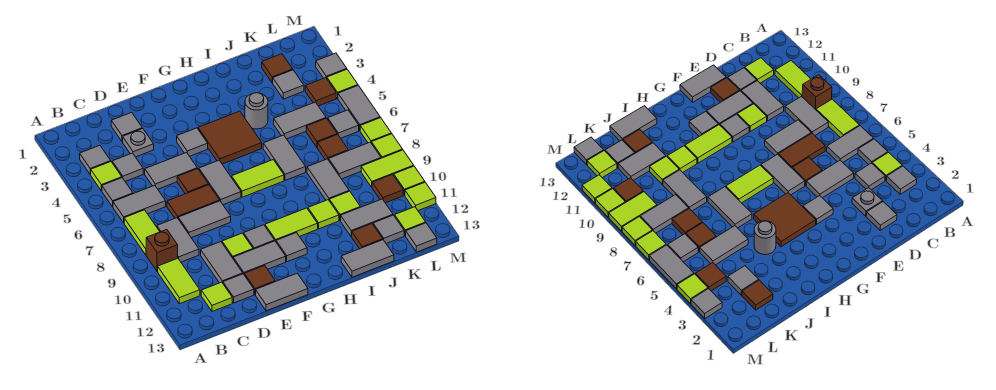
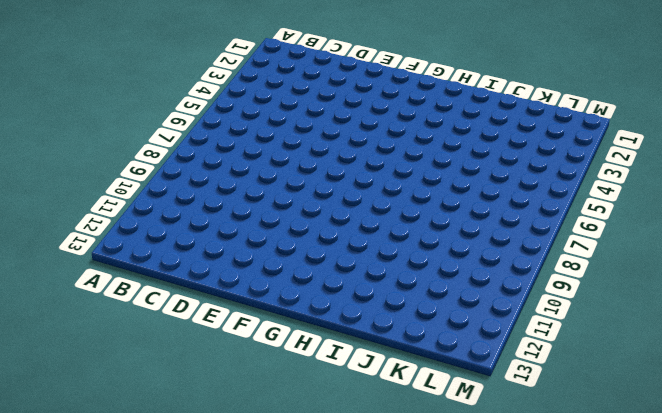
none -> grey tile B3 level 1
none -> lime tile B4 level 1
none -> grey tile B5 level 1
none -> grey tile B6:C6 level 1

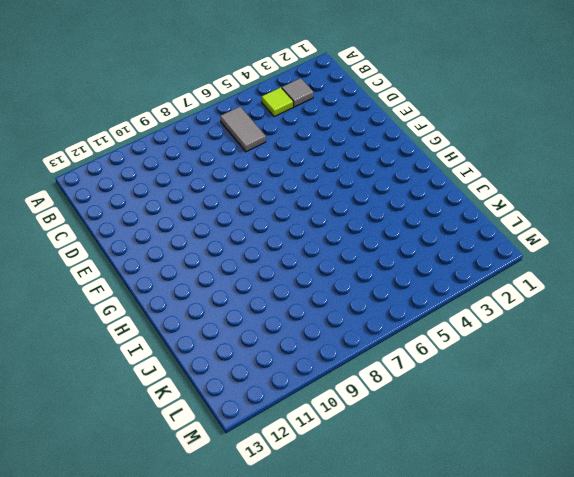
none -> grey tile B5 level 1
none -> lime tile B7:B8 level 1
none -> brown brick B9 level 1
none -> lime tile B10:B11 level 1

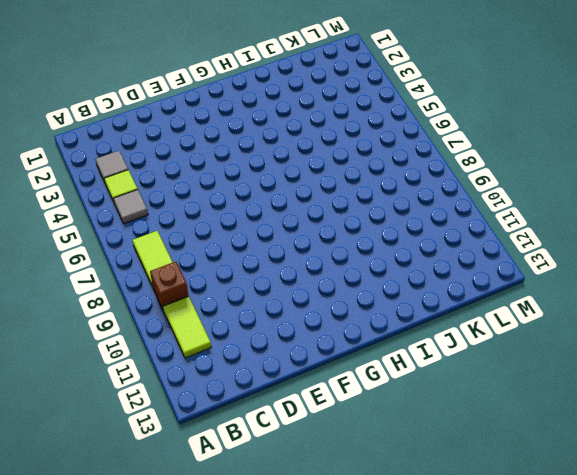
none -> grey tile B6:C6 level 1
none -> grey tile C4 level 1
none -> grey tile C8:C9 level 1
none -> lime tile C12 level 1

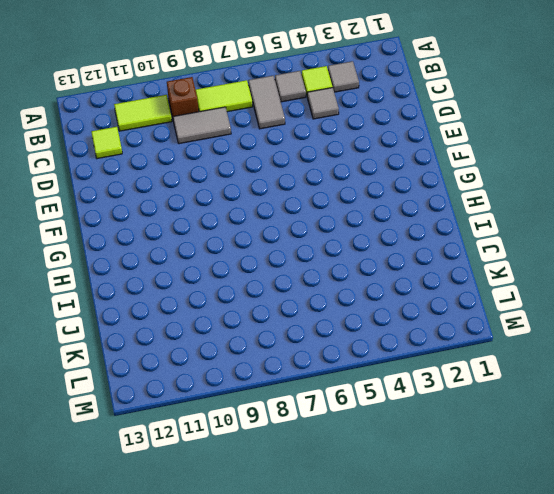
none -> grey tile D2 level 1
none -> grey plate D3 level 1
none -> grey tile D5:E5 level 1
none -> brown tile D7:E7 level 1

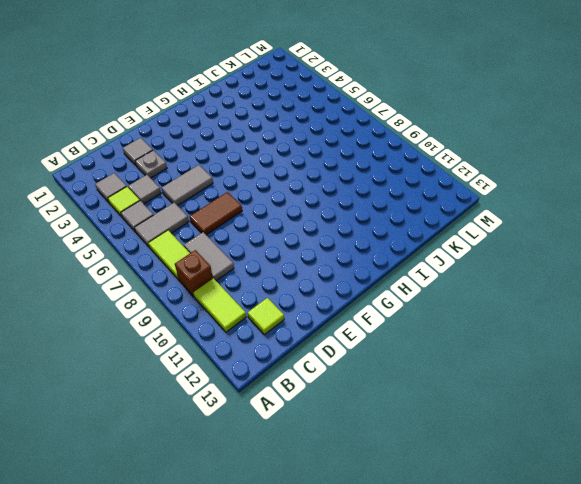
none -> grey tile D8:E8 level 1
none -> grey tile D10:D11 level 1
none -> grey tile D12 level 1
none -> brown tile E6 level 1

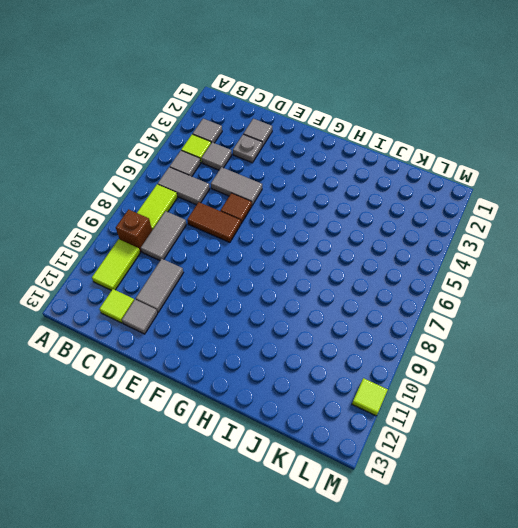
none -> grey tile D8:E8 level 1
none -> lime tile E10 level 1
none -> grey tile E11:F11 level 1
none -> brown tile E12 level 1

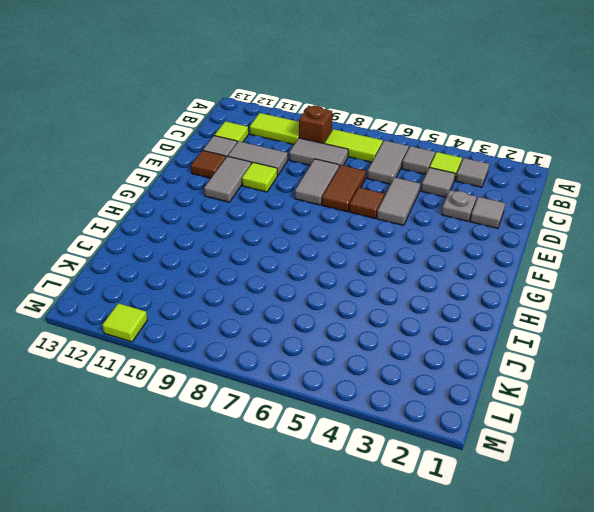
none -> grey tile E13:F13 level 1
none -> grey tile F4 level 1
none -> grey tile F6:F7 level 1
none -> grey tile F10 level 1

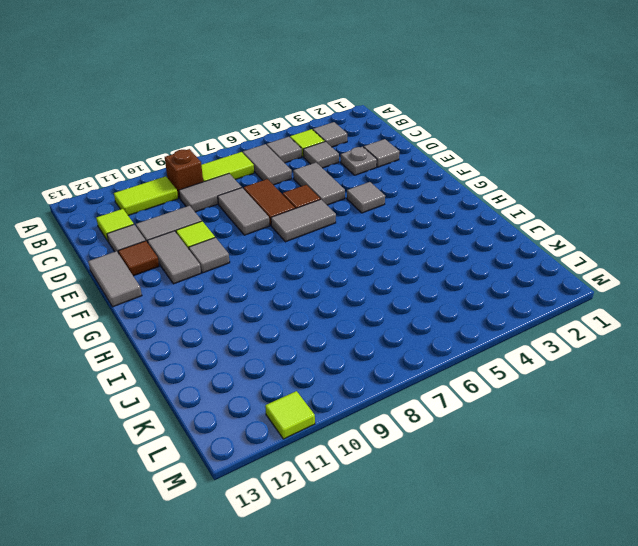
none -> brown tile G4:H5 level 1
none -> lime tile G7:H7 level 1
none -> lime tile G10:H10 level 1
none -> grey tile G11 level 1

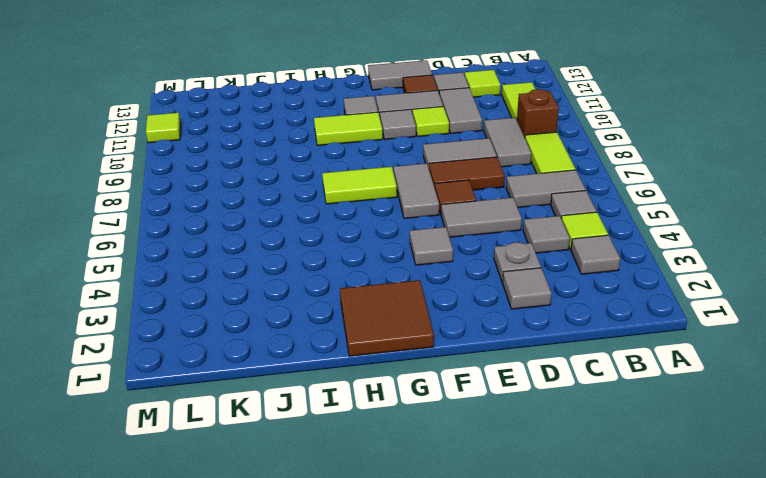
brown tile G1:H2 level 1 -> brown tile G4:H5 level 1
none -> grey round brick I4 level 1
none -> grey tile I6:I7 level 1
none -> lime tile I10 level 1
none -> grey tile I13:J13 level 1

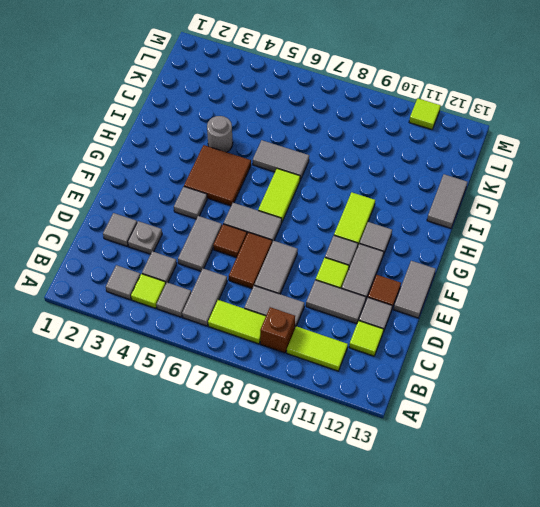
none -> lime tile I10 level 1
none -> grey tile J5:K5 level 1
none -> grey tile J8:J9 level 1
none -> lime tile J10 level 1

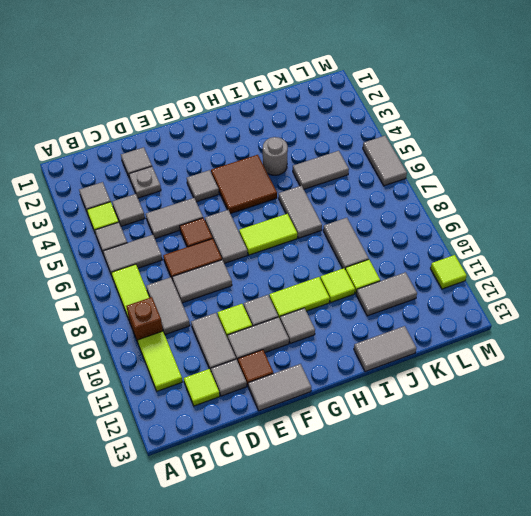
none -> brown tile J12 level 1
none -> brown tile K2 level 1
none -> grey tile K3 level 1
none -> brown tile K6 level 1

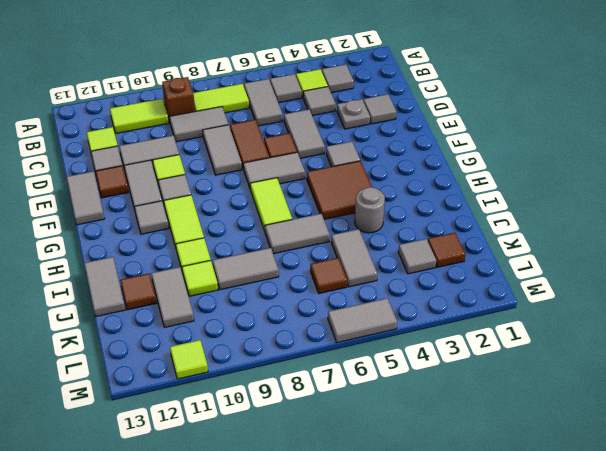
none -> brown tile K7 level 1
none -> grey tile K8:L8 level 1
none -> grey tile K12 level 1
none -> brown tile L4 level 1

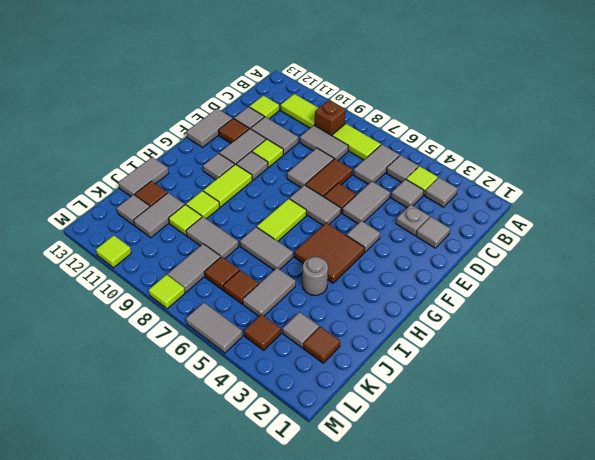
none -> grey tile L6 level 1
none -> lime tile L9:M9 level 1
none -> brown tile L10 level 1
none -> lime tile L12 level 1

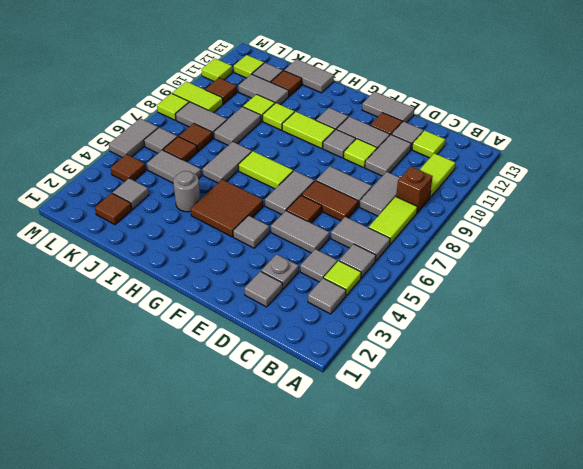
none -> grey tile L13 level 1
none -> grey tile M3 level 1
none -> lime tile M4 level 1
none -> lime tile M7 level 1

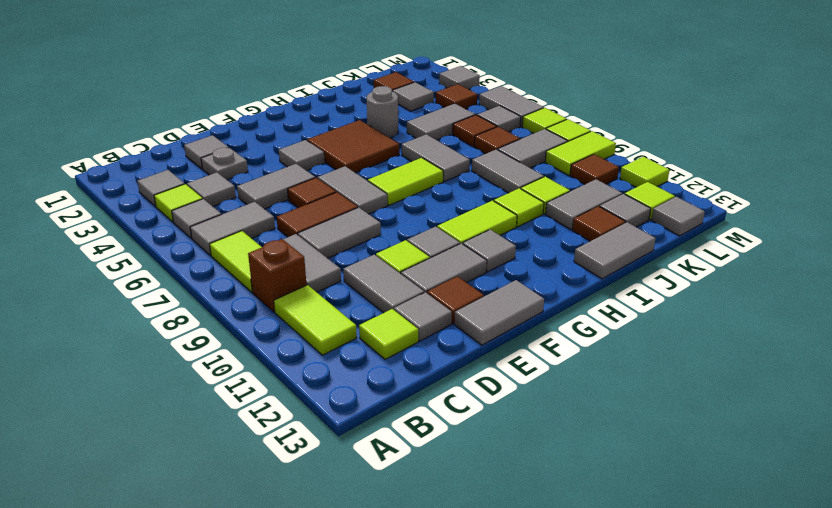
none -> lime tile M4 level 1
none -> lime tile M10 level 1

